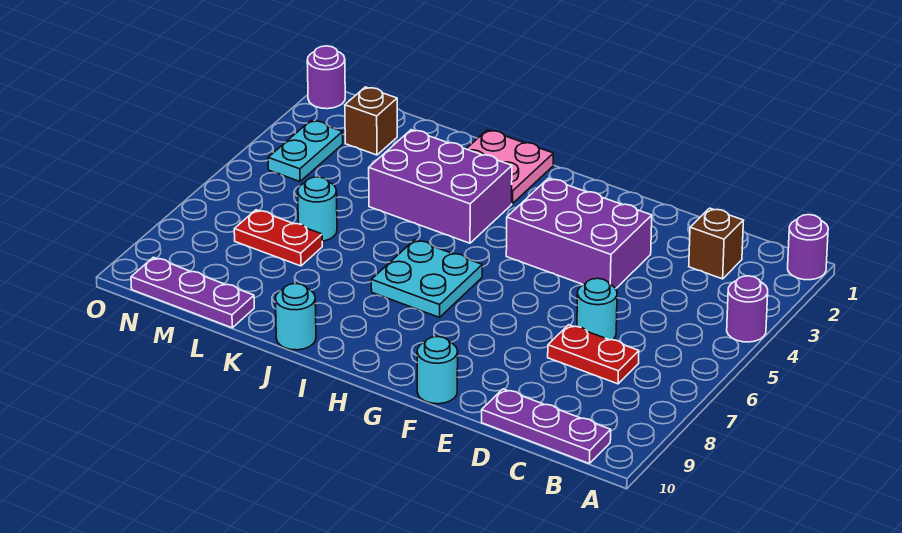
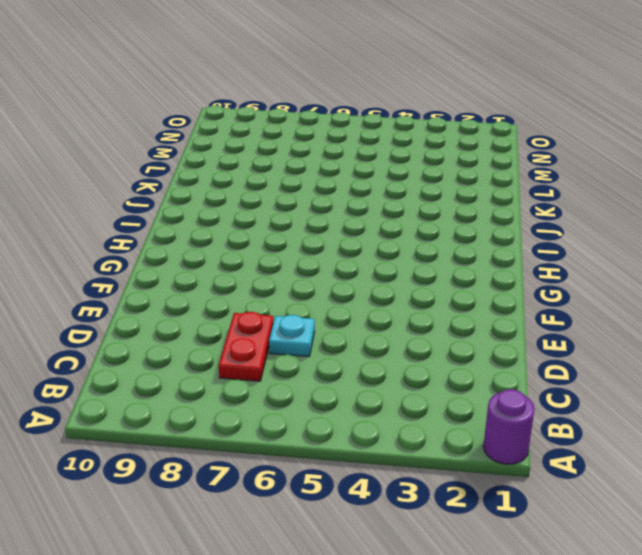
cyan plate D6 level 1 -> cyan round brick D6 level 1
none -> purple round brick A4 level 1
none -> purple plate B10:D10 level 1
none -> brown brick C2 level 1

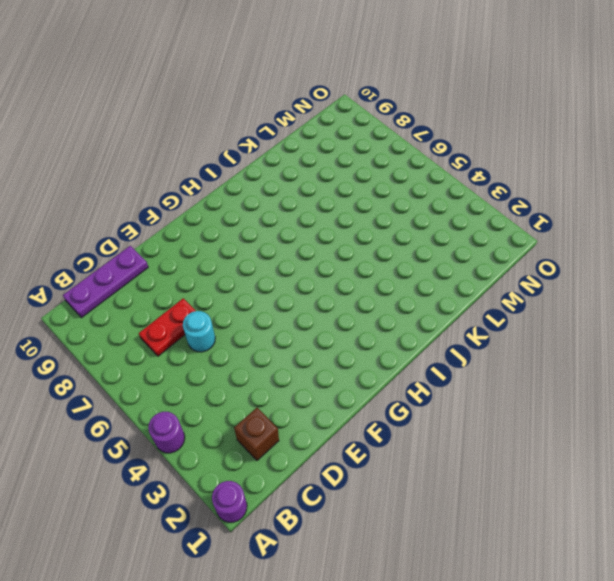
none -> purple brick E3:G4 level 1
none -> cyan round brick F10 level 1
none -> cyan plate H6:I7 level 1

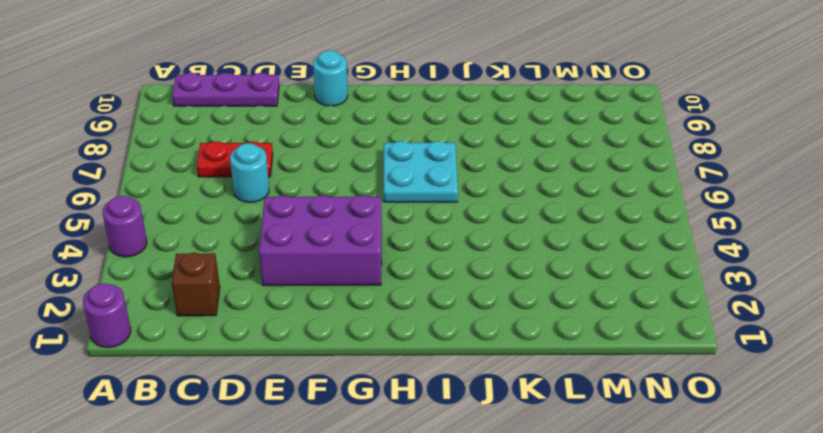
none -> pink plate I1:J2 level 1
none -> purple brick I3:K4 level 1
none -> cyan round brick J10 level 1

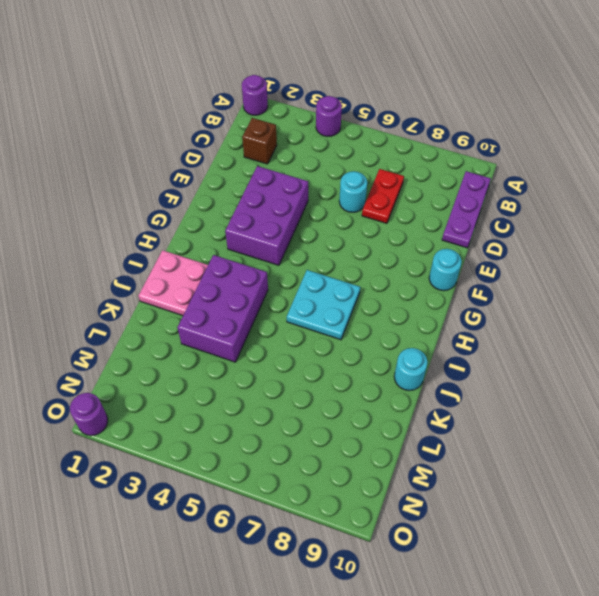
none -> cyan round brick L6 level 1
none -> red plate L7:M7 level 1
none -> purple plate L10:N10 level 1

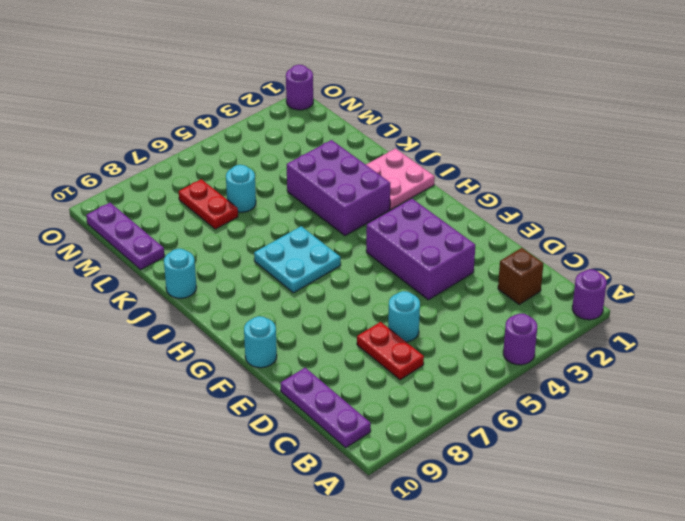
none -> brown brick M2 level 1
none -> cyan plate N3:N4 level 1

